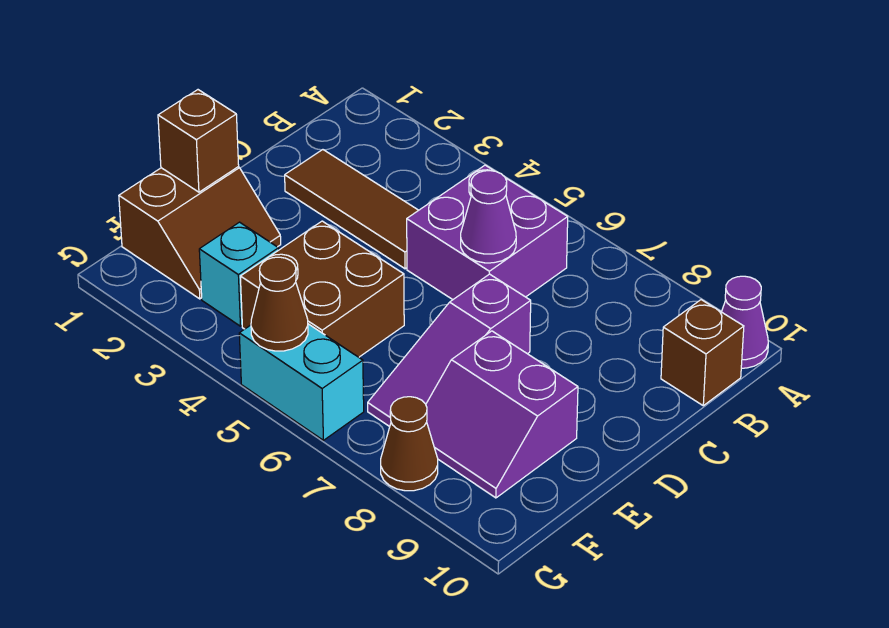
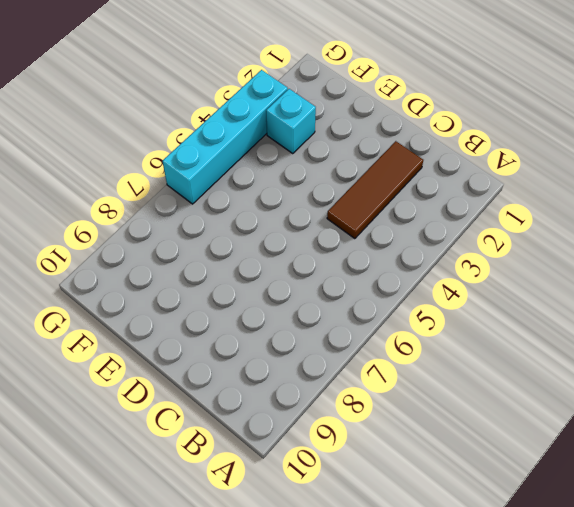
cyan brick G3:G6 level 1 -> cyan brick G5:G6 level 1
none -> purple cone A10 level 1
none -> purple brick B5:C6 level 1
none -> brown brick B10 level 1

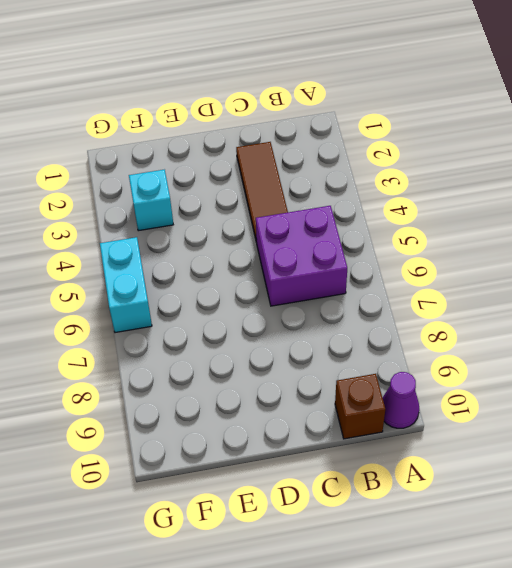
none -> purple slope D7:F7 level 1 top D
none -> brown slope E1:F2 level 1 top 1
none -> brown brick E4:F5 level 1

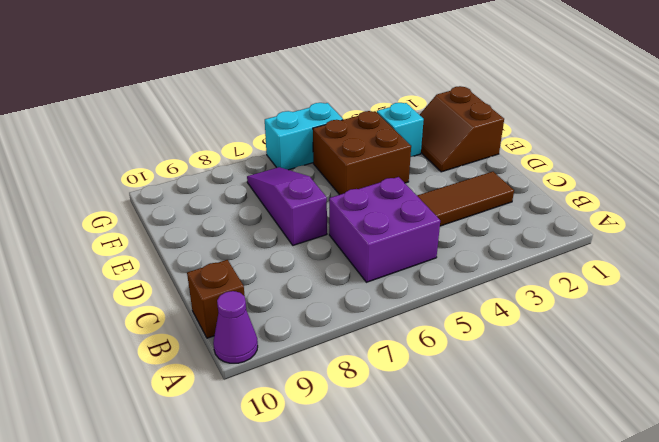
none -> purple slope E8:F9 level 1 top E
none -> brown cone G8 level 1
none -> purple cone C6 level 2

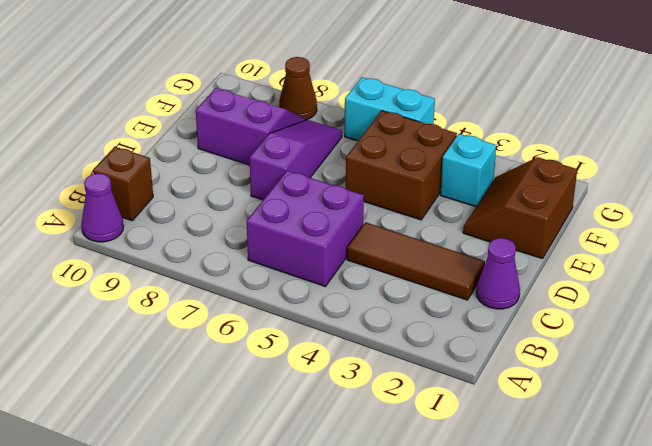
purple cone C1 level 1 -> purple cone C6 level 2
none -> brown brick E1 level 2
none -> brown cone G5 level 2

